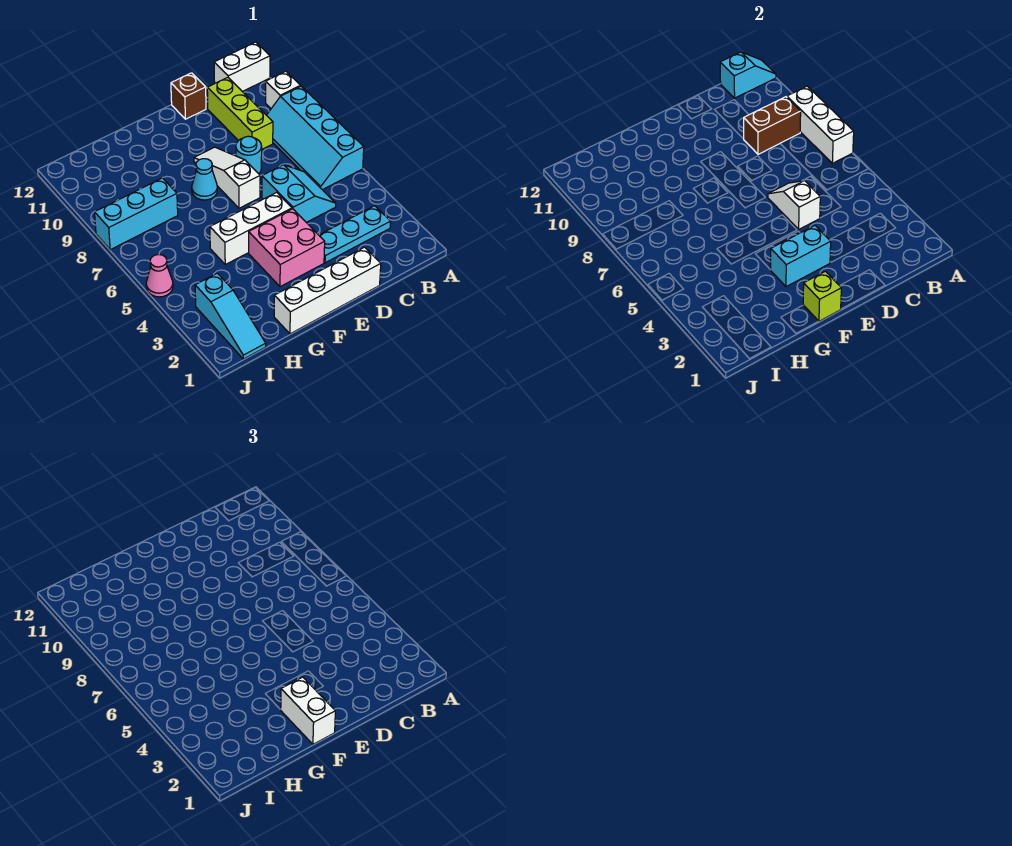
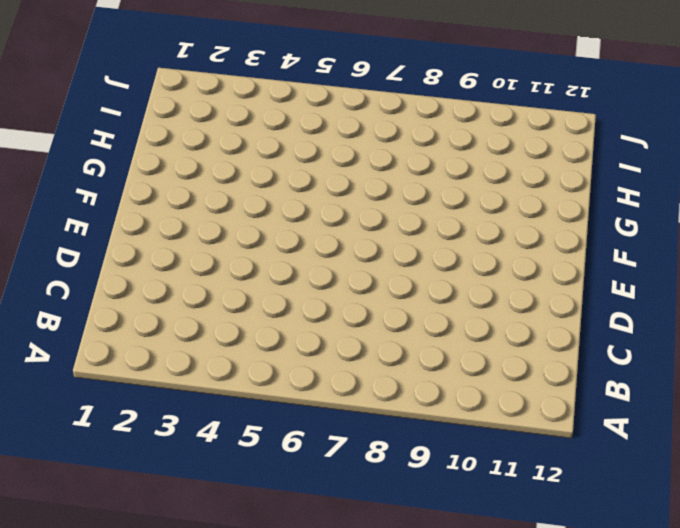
none -> cyan slope A6:B9 level 1 top A
none -> white brick A10 level 1
none -> white brick A12:B12 level 1

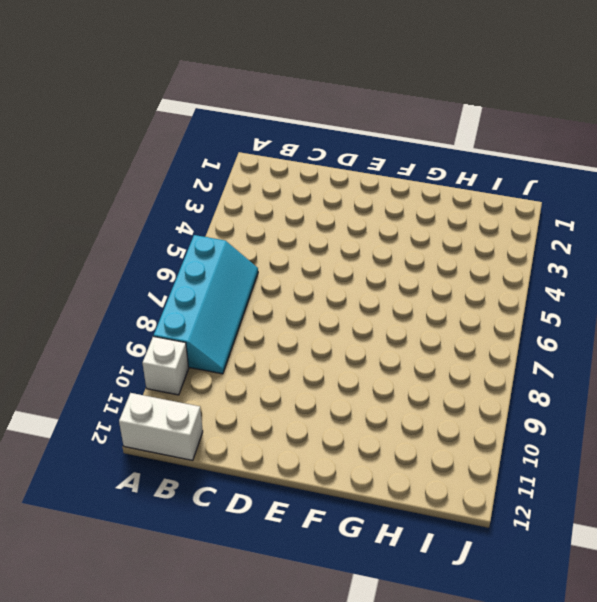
none -> cyan plate B3:D3 level 1
none -> cyan slope C5:D6 level 1 top D
none -> lime brick C9:C11 level 1

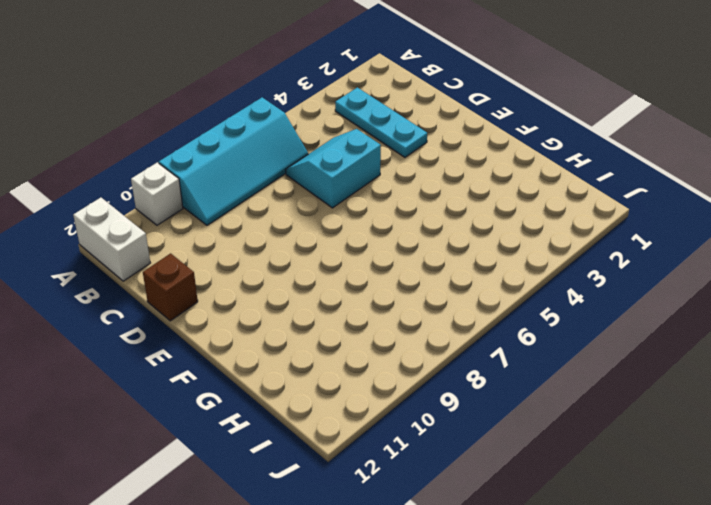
none -> lime brick C9:C11 level 1
none -> white brick D1:G1 level 1
none -> cyan round brick D8 level 1

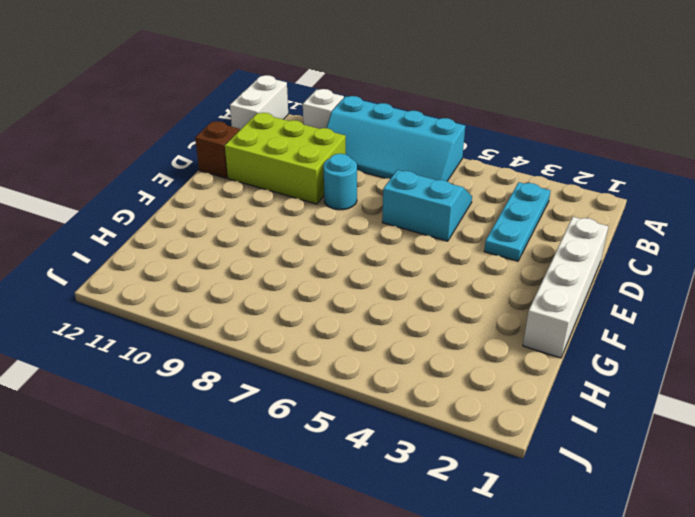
lime brick C9:D11 level 1 -> lime brick C9:C11 level 1
none -> pink brick E3:F4 level 1
none -> white brick E5:G5 level 1
none -> white slope E7:E9 level 1 top 7

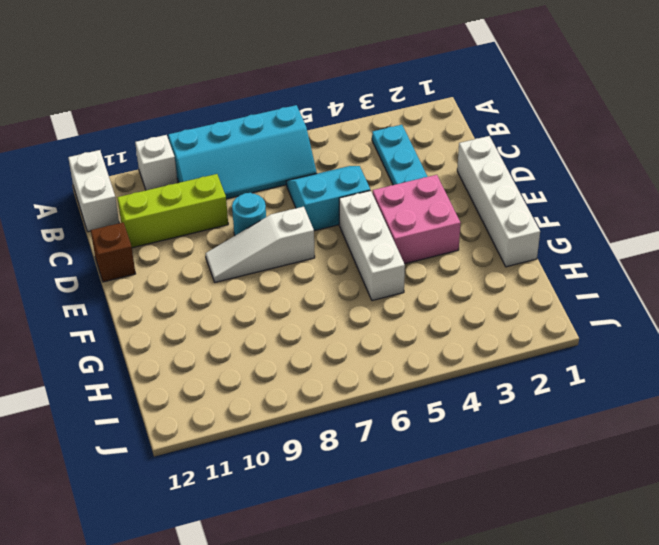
none -> cyan cone F8 level 1
none -> cyan brick H8:J8 level 1
none -> cyan slope I1:I3 level 1 top 3

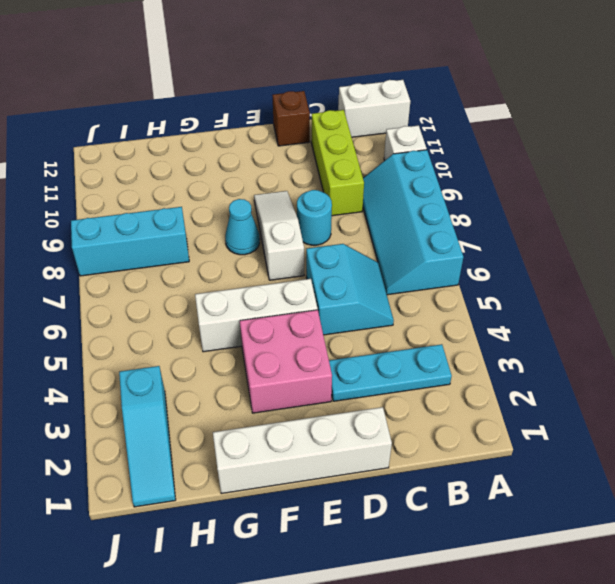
none -> pink cone J5 level 1
none -> white brick A7:A9 level 2
none -> cyan slope A12:B12 level 2 top B

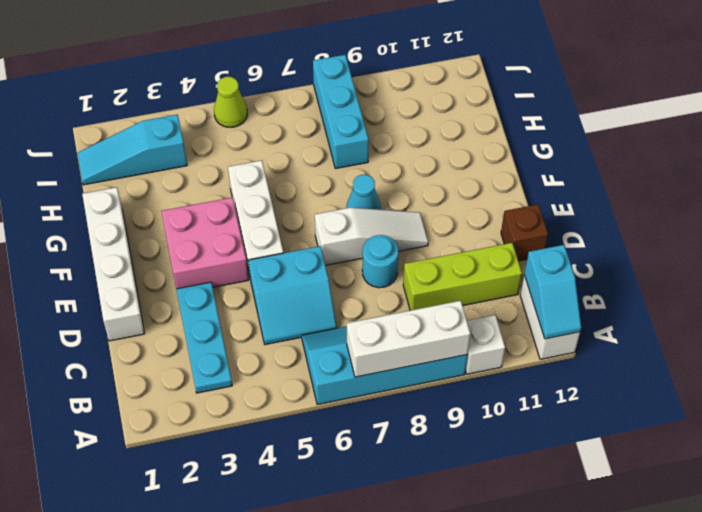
lime cone J5 level 1 -> pink cone J5 level 1
none -> brown brick B9:C9 level 2
none -> white slope D5:D6 level 2 top 5
none -> cyan brick E3:F3 level 2

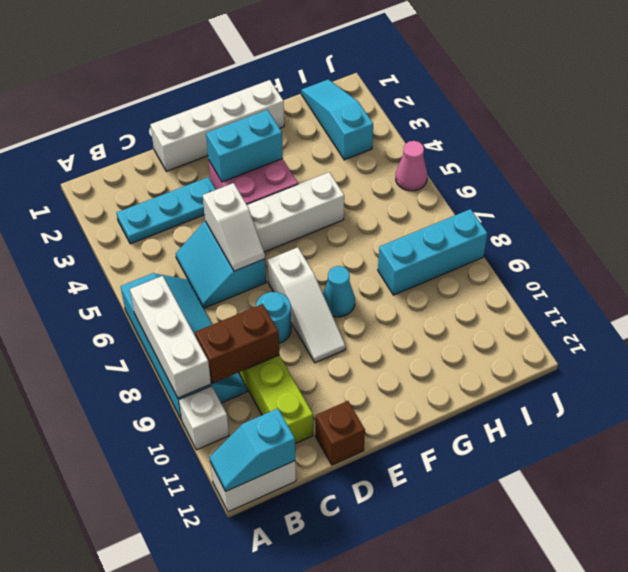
none -> lime brick F1 level 2
none -> white brick F1:F2 level 3

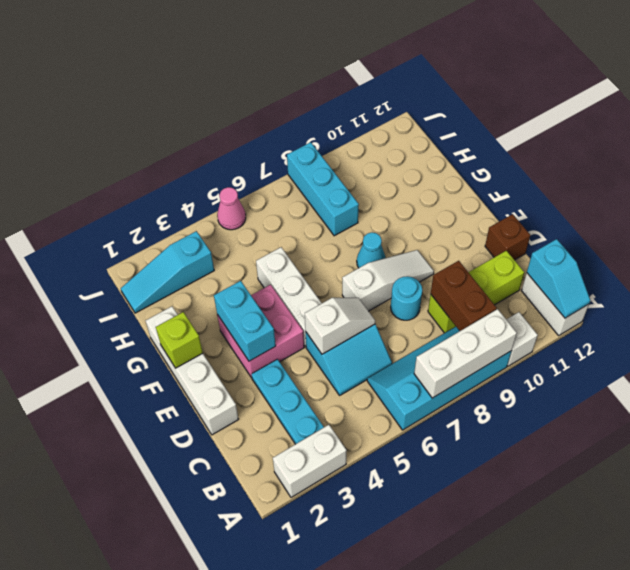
white brick A2:A3 level 1 -> white brick F1:F2 level 3

